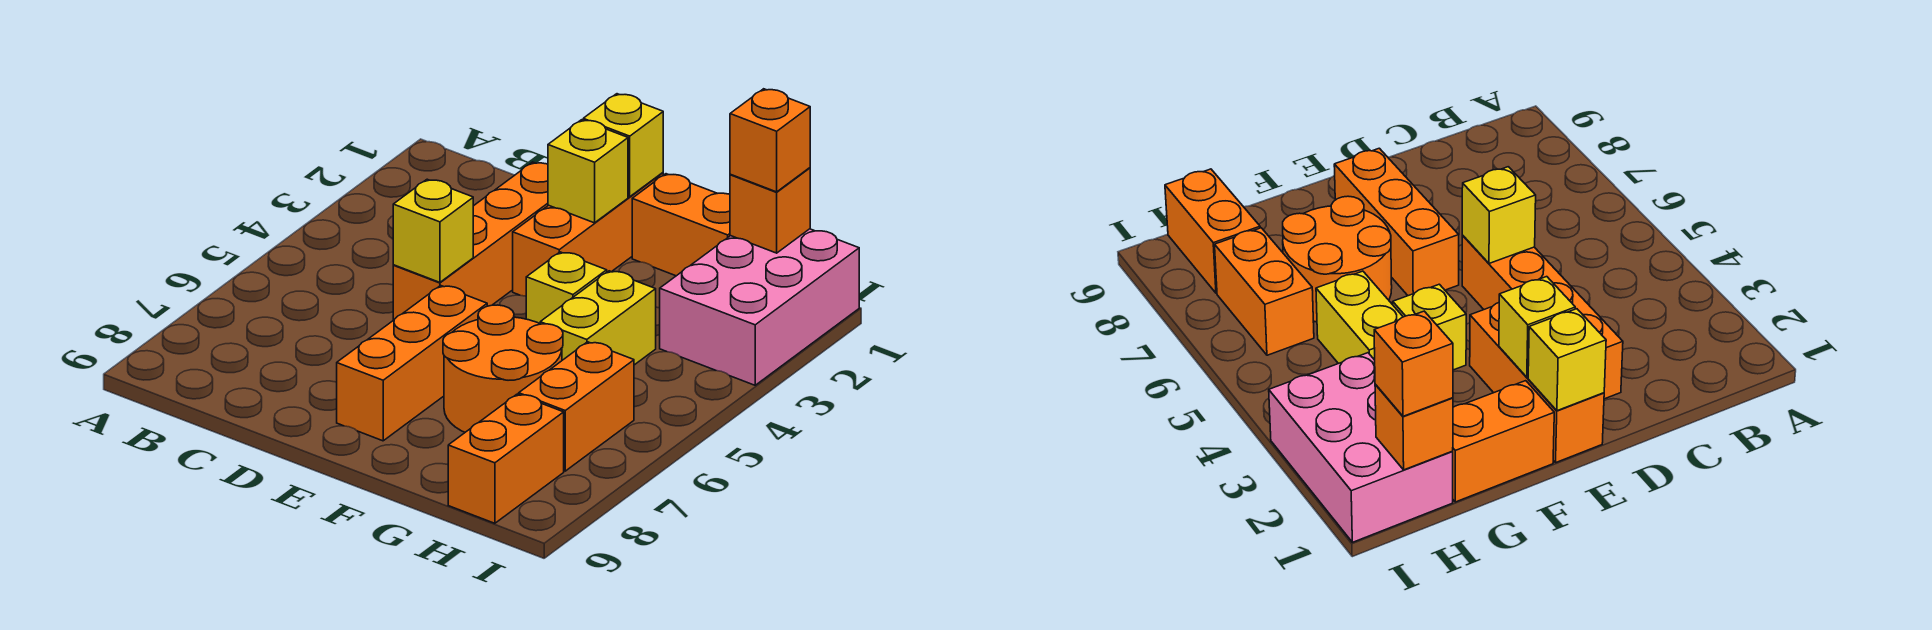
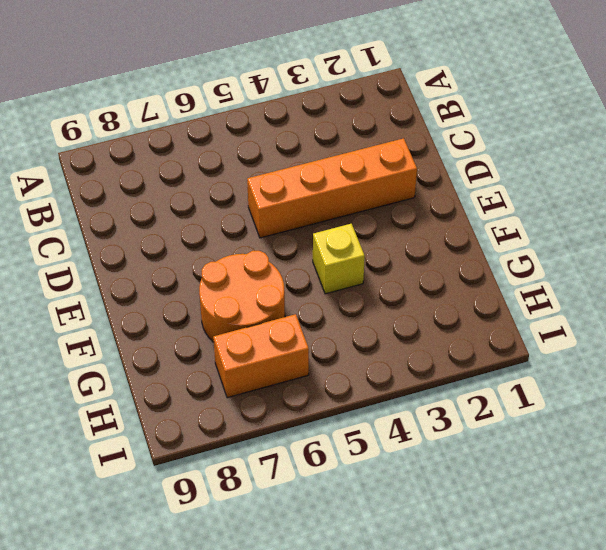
none -> orange brick E1:E3 level 1
none -> orange brick E6:E8 level 1
none -> orange brick F1:G1 level 1

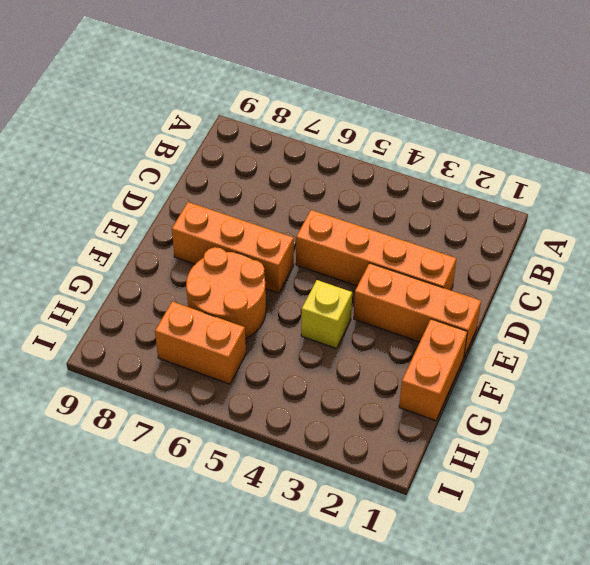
none -> yellow brick G4:G5 level 1
none -> pink brick H1:I3 level 1
none -> orange brick H8:H9 level 1

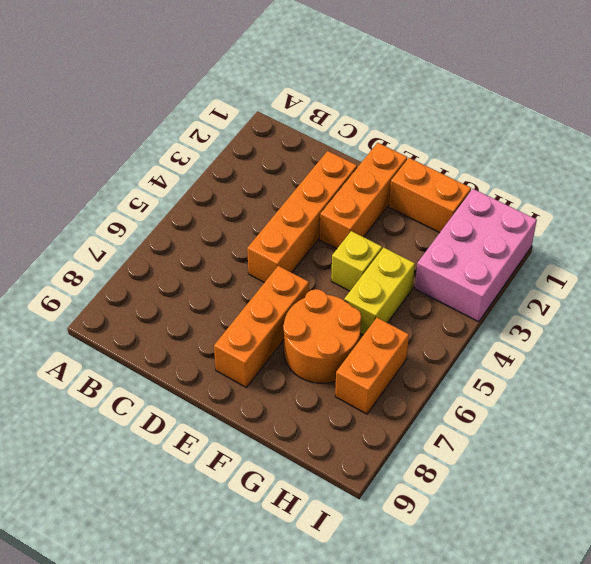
none -> orange brick H8:H9 level 1
none -> yellow brick D5 level 2
none -> yellow brick E1 level 2

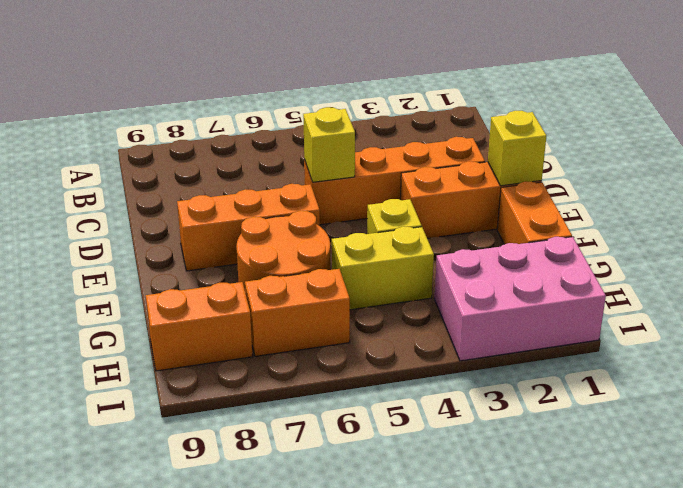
none -> yellow brick E2 level 2
none -> orange brick H1 level 2
none -> orange brick H1 level 3

